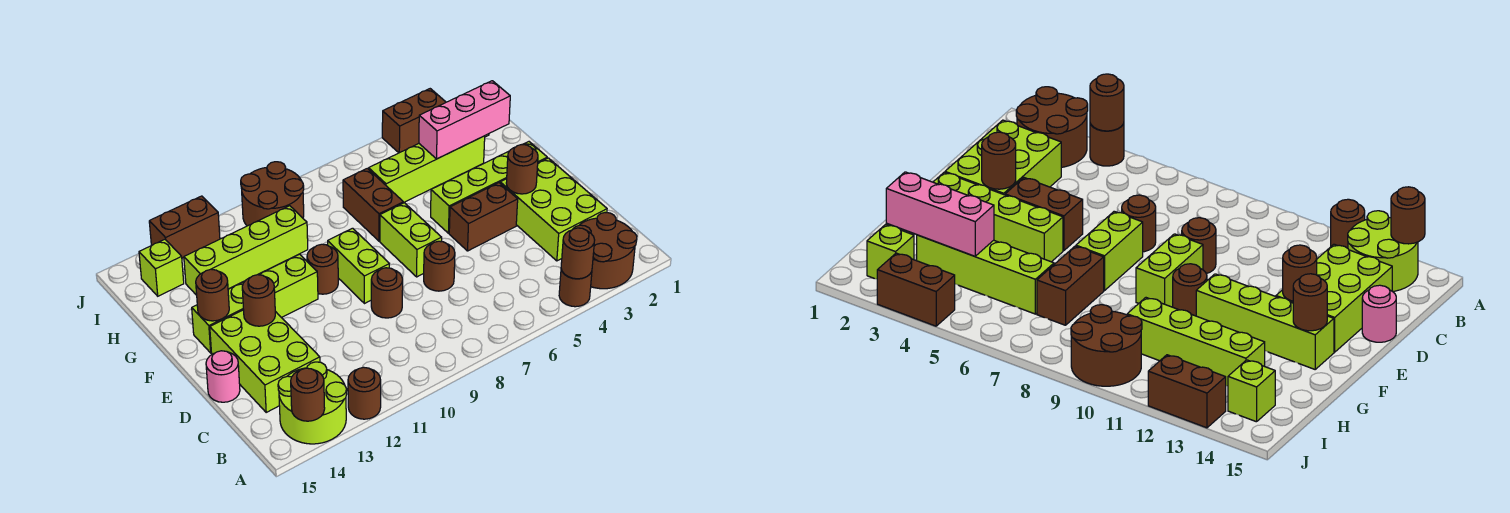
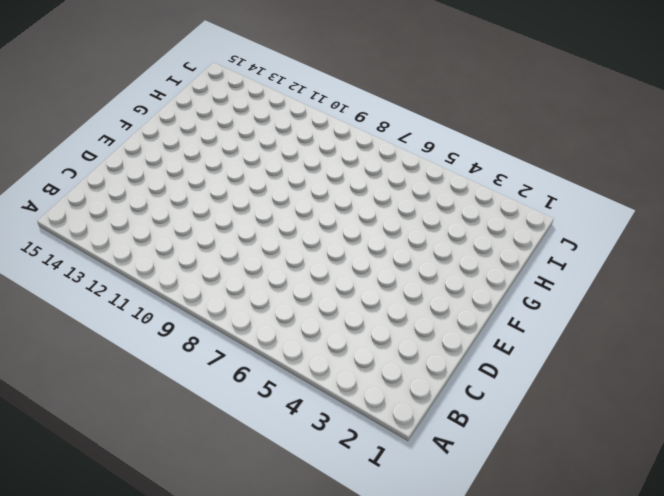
none -> brown round brick A2:B3 level 1
none -> brown round brick A4 level 1
none -> brown round brick A12 level 1

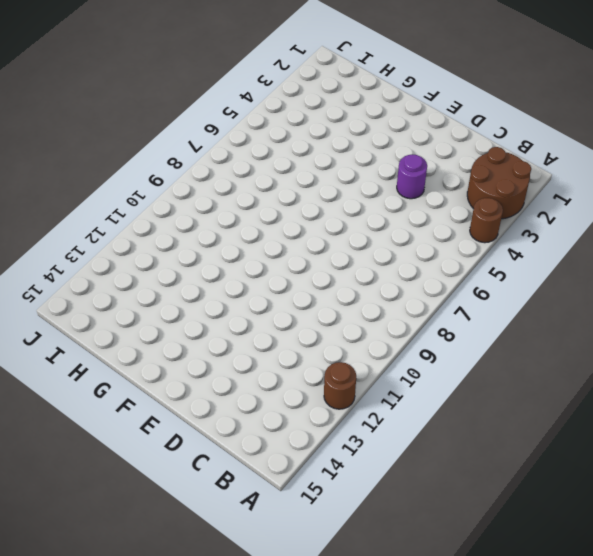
purple round brick D4 level 1 -> none
none -> lime round brick A13:B14 level 1
none -> lime brick C2:E3 level 1
none -> lime brick C13:E14 level 1

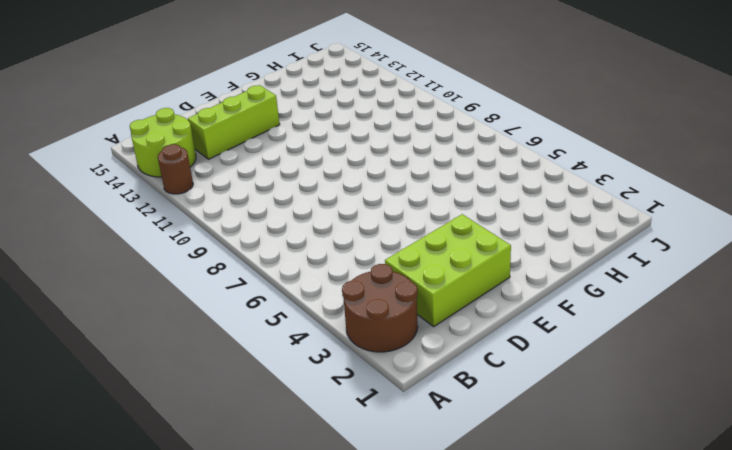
lime brick C13:E13 level 1 -> lime brick C13:E14 level 1
none -> brown round brick A4 level 1
none -> brown round brick D7 level 1
none -> brown round brick D9 level 1

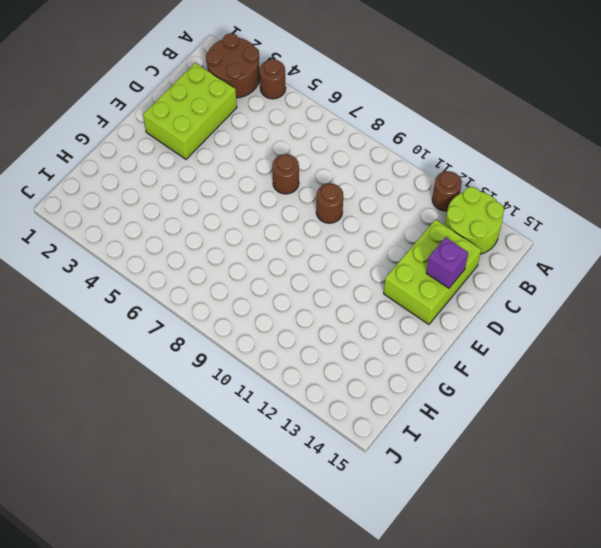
purple brick D14 level 2 -> none
none -> pink round brick D15 level 1
none -> brown brick E4:E5 level 1
none -> lime brick E7:F7 level 1

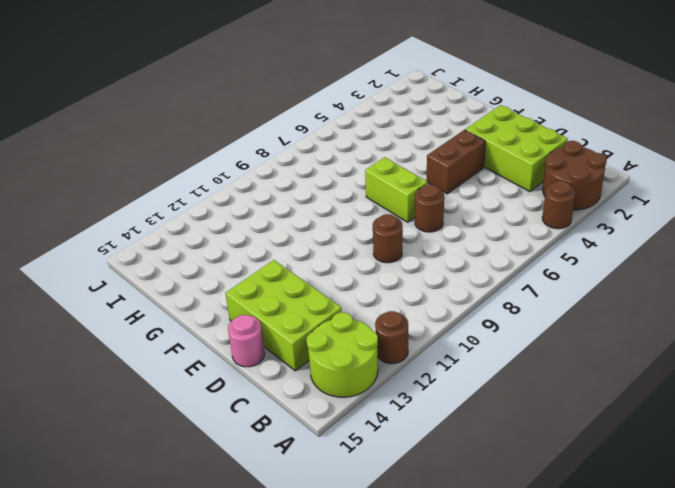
none -> lime brick E9:F9 level 1
none -> lime brick F2:F5 level 1
none -> brown round brick F10 level 1

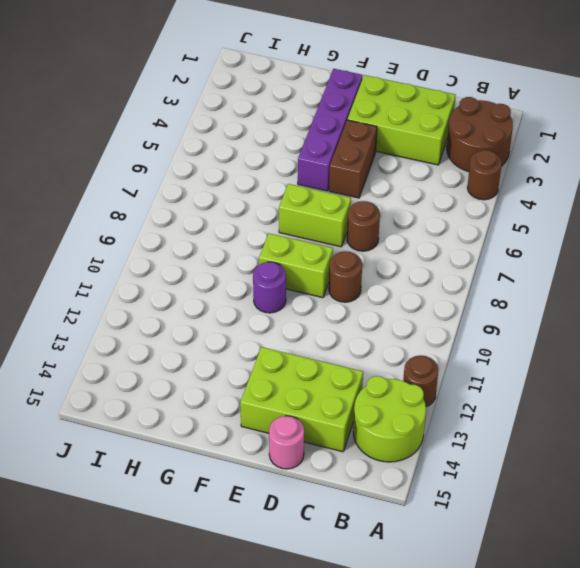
purple brick F2:F5 level 1 -> lime brick F2:F5 level 1
purple round brick F10 level 1 -> brown round brick F10 level 1
none -> lime brick F11:F14 level 1
none -> brown brick G7:H7 level 1
none -> lime brick H3:H6 level 1

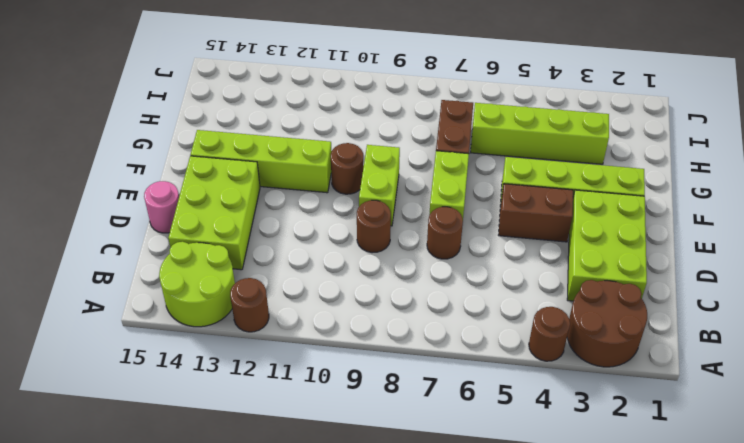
none -> lime brick H10:H13 level 1
none -> lime brick I2 level 1
none -> brown round brick I9:J10 level 1

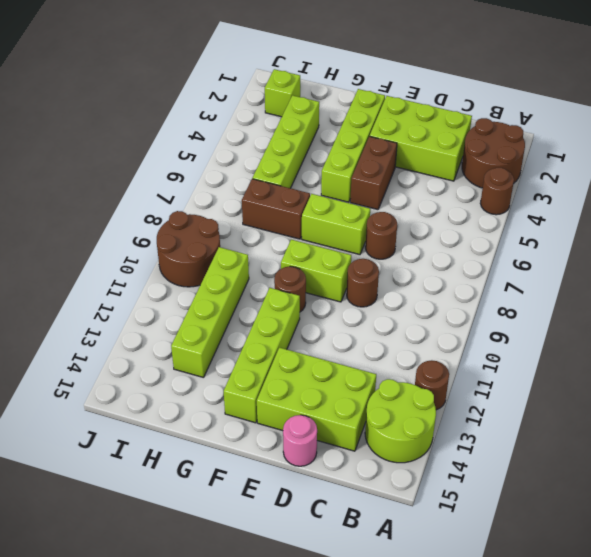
none -> lime brick I14 level 1
none -> brown brick J3:J4 level 1
none -> brown brick J12:J13 level 1

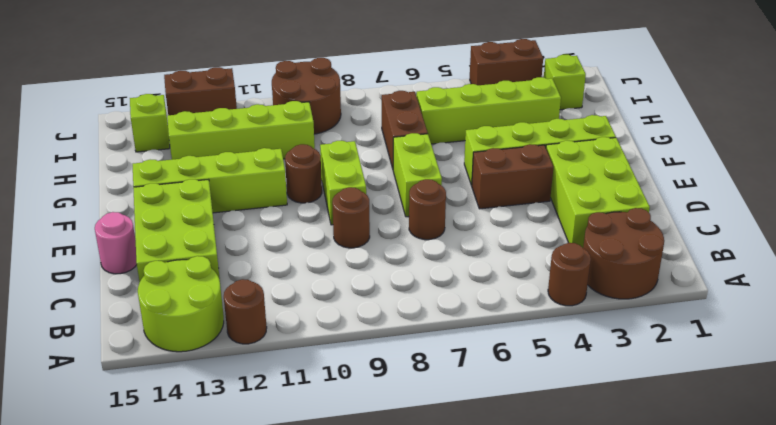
none -> brown round brick A4 level 2
none -> brown round brick A14 level 2
none -> brown round brick E3 level 2

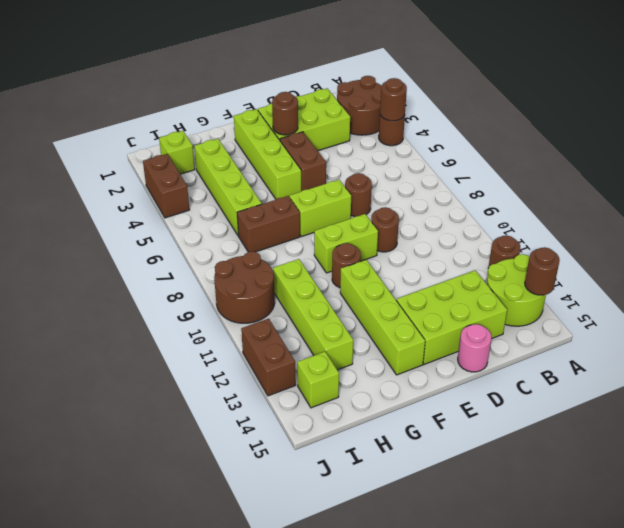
none -> brown round brick E13 level 2
none -> brown round brick F14 level 2
none -> pink brick H2:H4 level 2

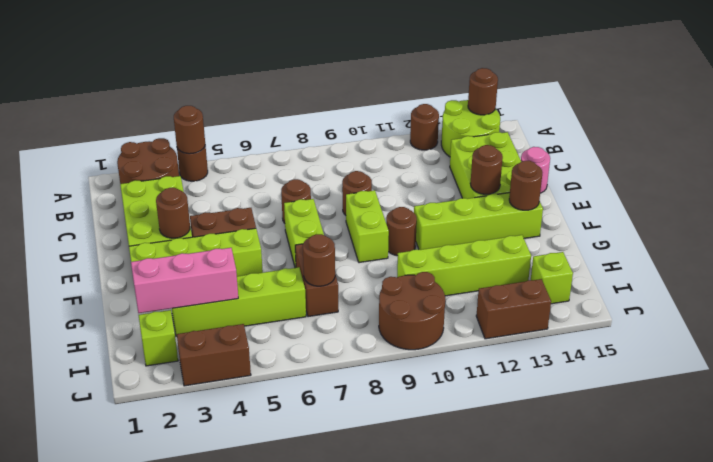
brown round brick H7 level 2 -> none

